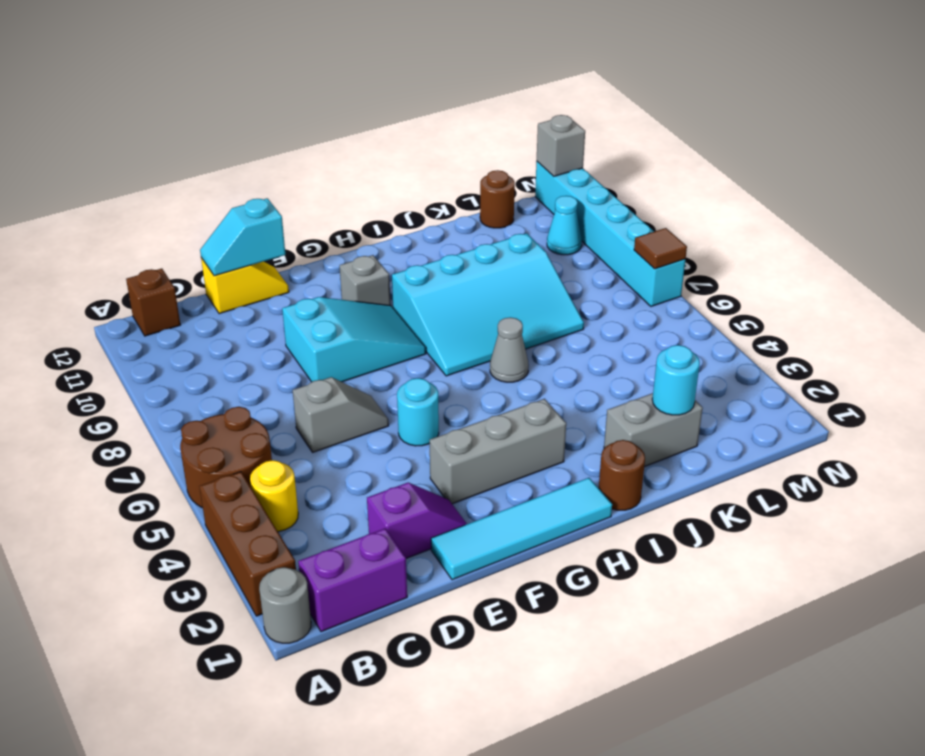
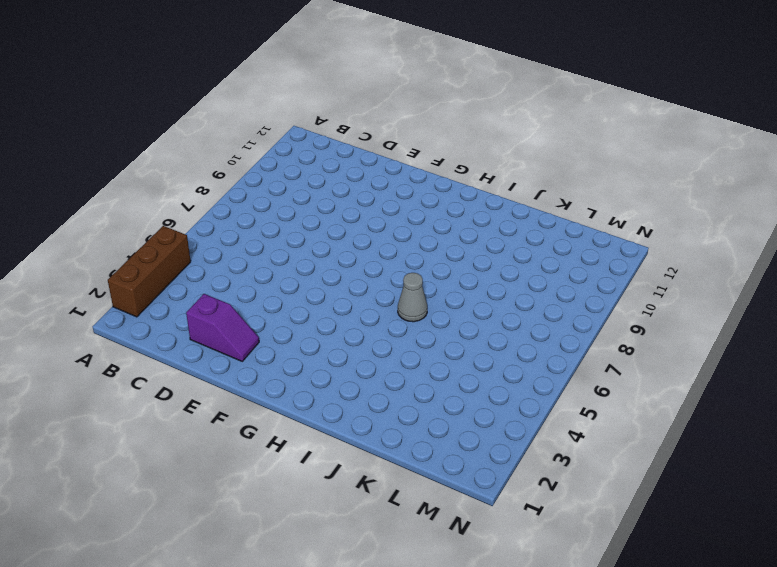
none -> grey round brick A1 level 1
none -> brown round brick A5:B6 level 1
none -> purple brick B1:C1 level 1

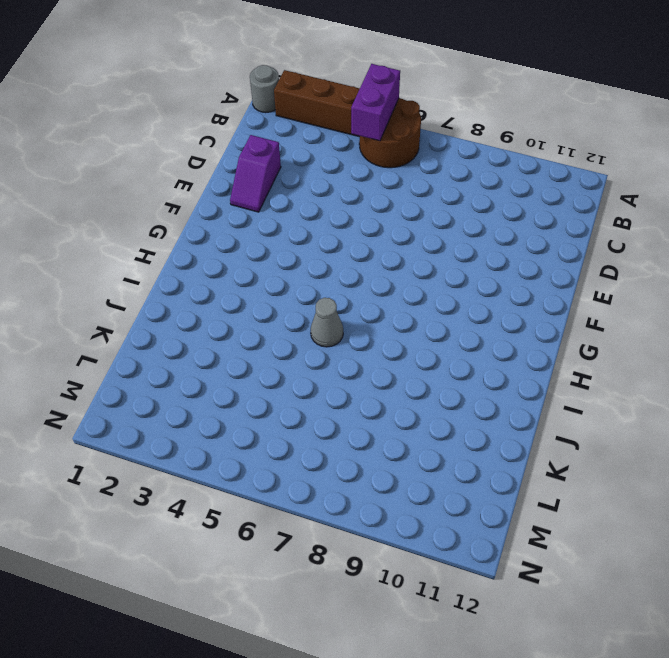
purple brick A5:B5 level 2 -> purple brick B1:C1 level 1
none -> yellow round brick B4 level 1
none -> brown brick B12 level 1
none -> grey slope D6:E6 level 1 top D

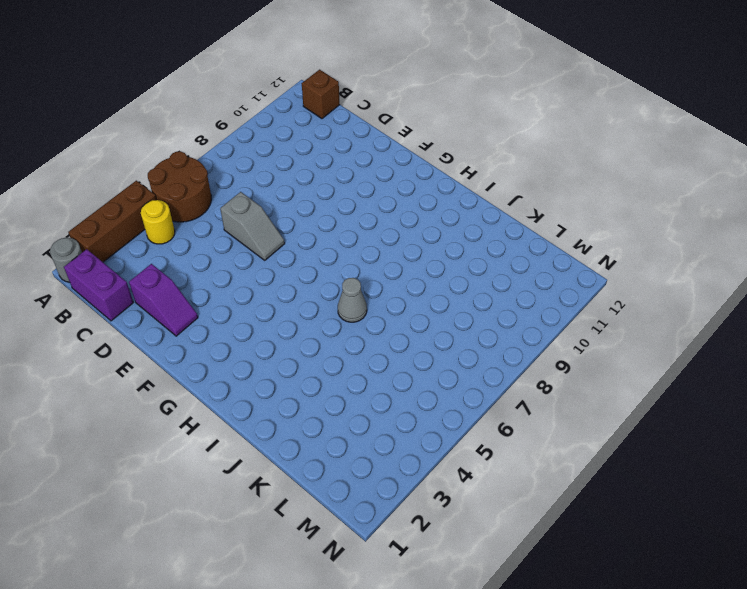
none -> yellow slope D12:E12 level 1 top D
none -> cyan tile E1:H1 level 1
none -> cyan slope E8:G9 level 1 top E

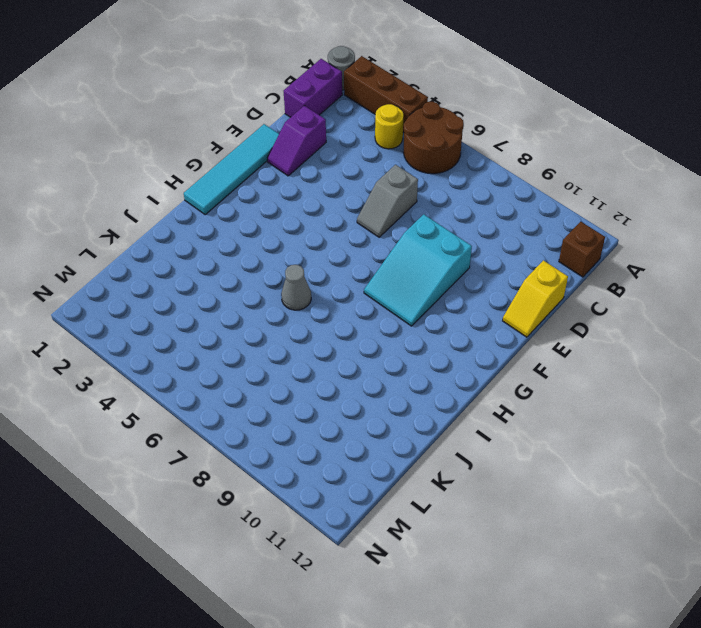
none -> grey brick F3:H3 level 1
none -> cyan round brick F5 level 1
none -> grey brick G10 level 1

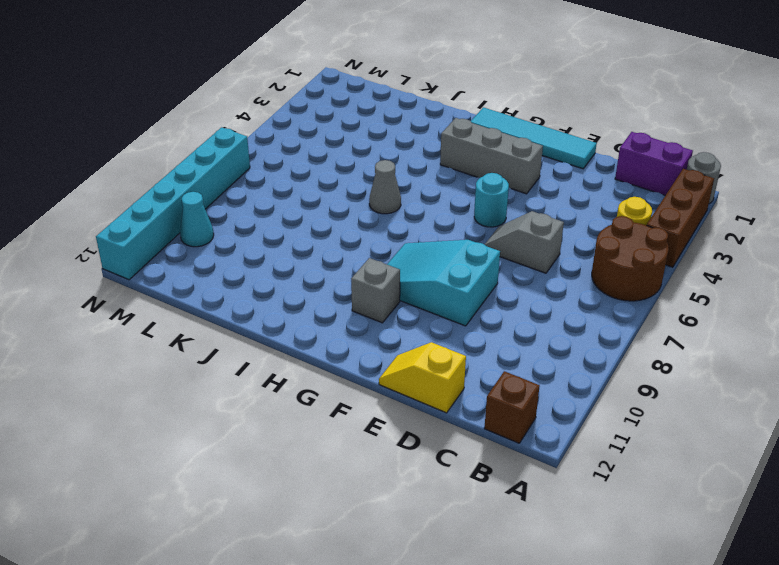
none -> purple slope D2:E2 level 1 top D
none -> cyan slope H7:K9 level 1 top 9
none -> brown round brick I1 level 1

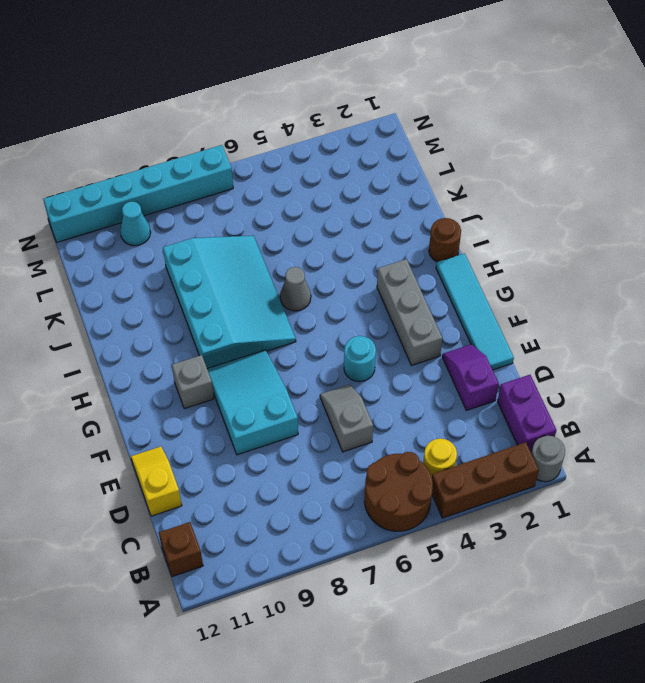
none -> grey brick J2:K2 level 1
none -> brown round brick L12 level 1
none -> cyan slope D12:E12 level 2 top E

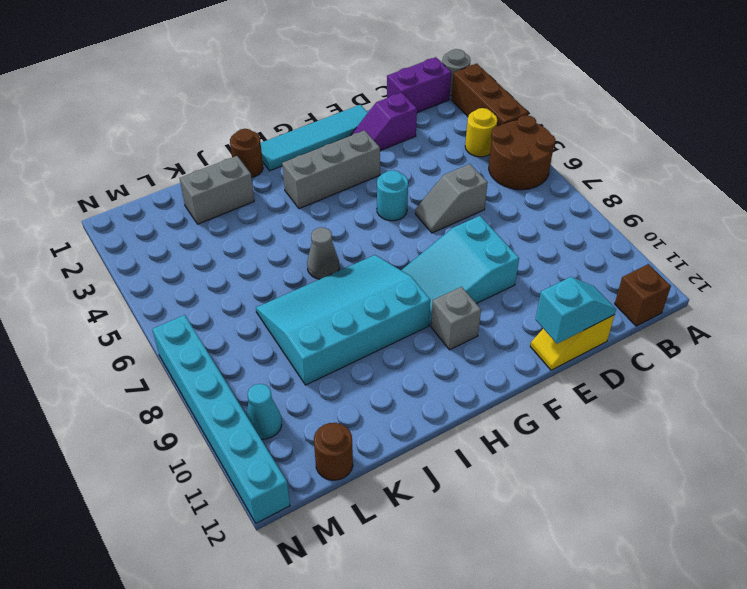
none -> cyan round brick K2 level 2
none -> brown tile N7 level 2
none -> grey brick N12 level 2

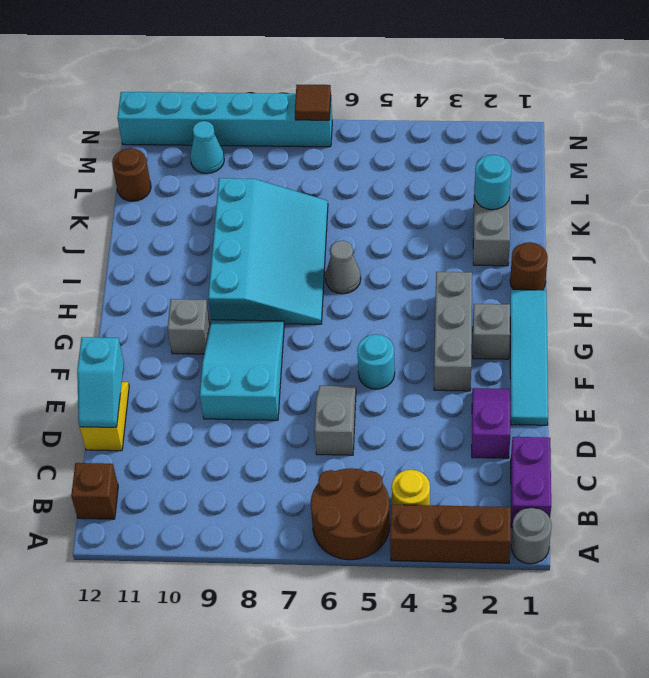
grey brick G2 level 1 -> grey brick N12 level 2

